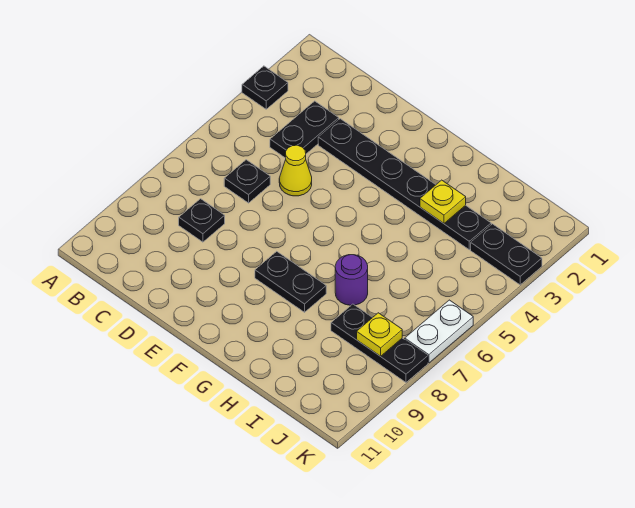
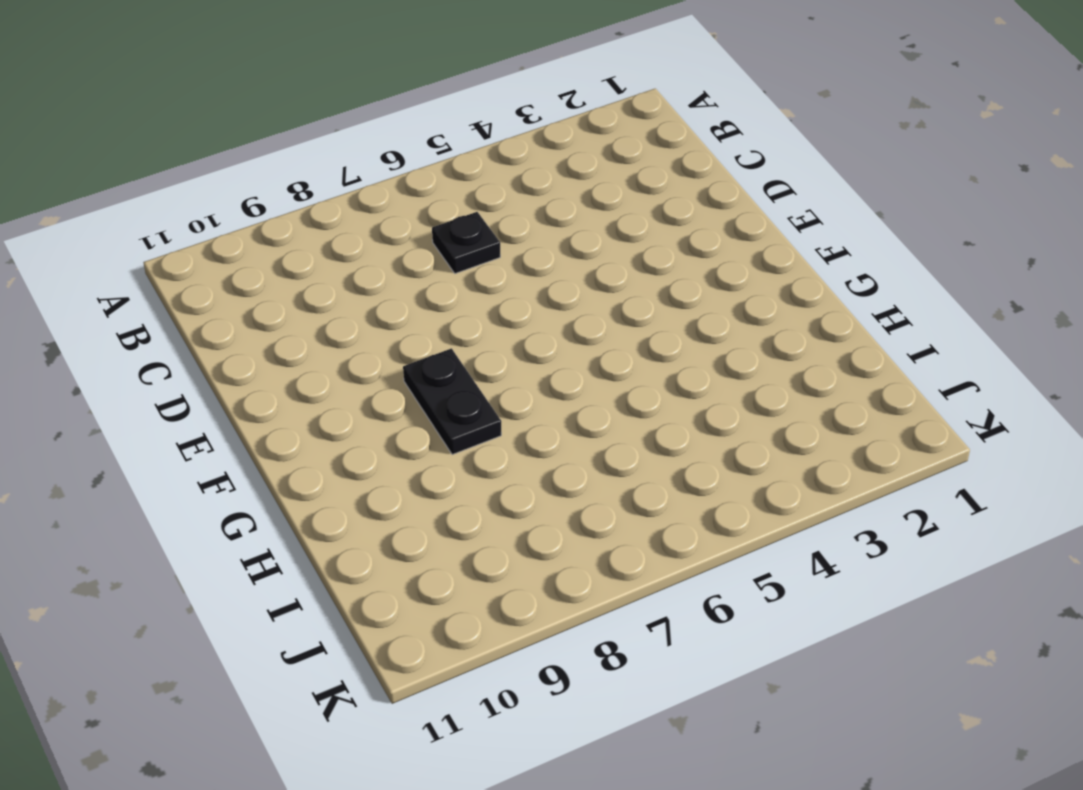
none -> black plate A3 level 1
none -> black plate C3:C4 level 1
none -> black plate C8 level 1

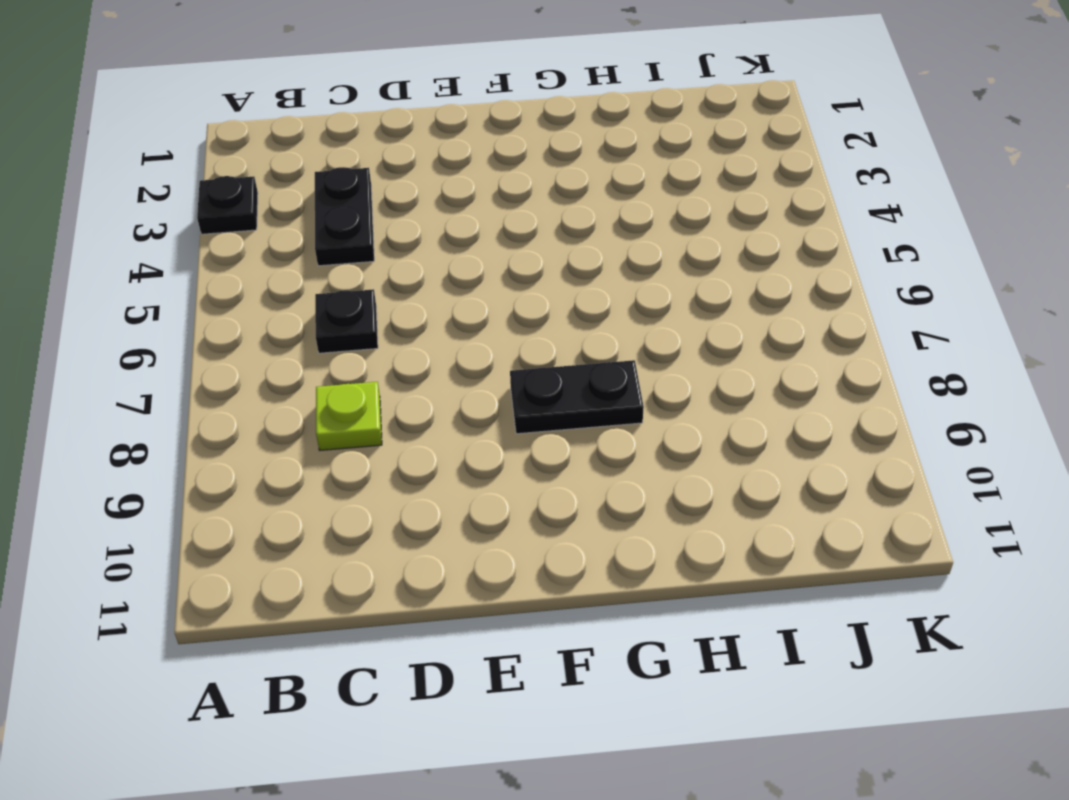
lime plate C8 level 1 -> black plate C8 level 1
none -> black plate D3:I3 level 1
none -> yellow cone D5 level 1
none -> purple round brick H7 level 1

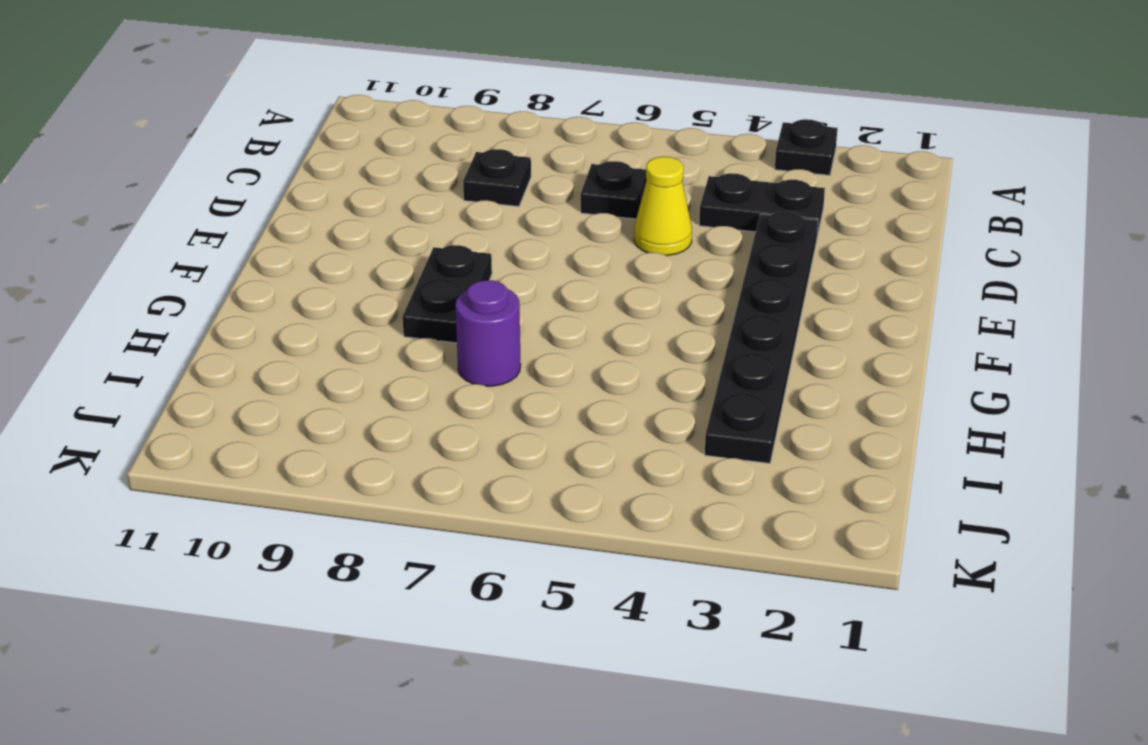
none -> black plate I8:K8 level 1
none -> black plate J3:K3 level 1
none -> white plate K6:K7 level 1

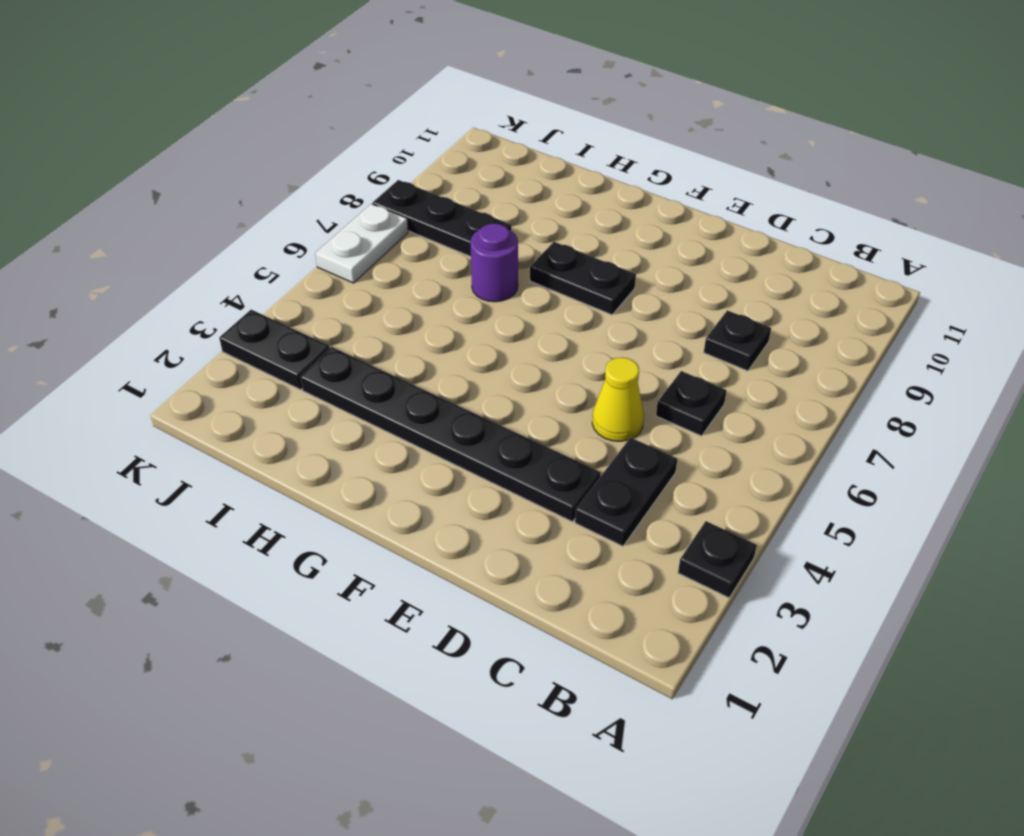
none -> yellow plate H3 level 2
none -> yellow plate J8 level 2

